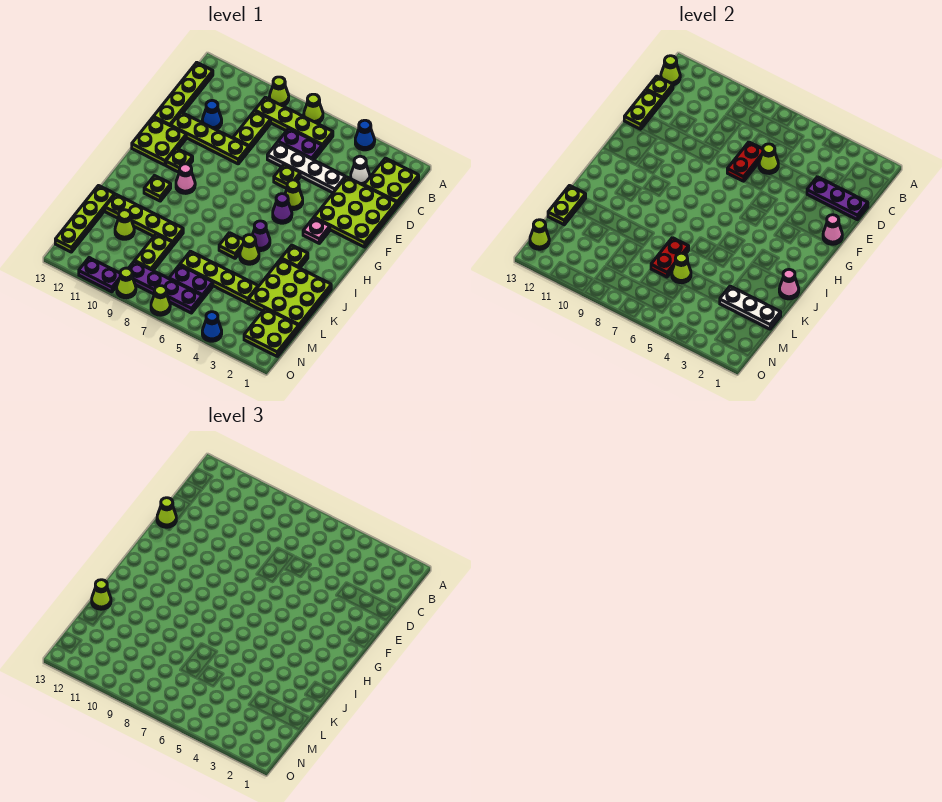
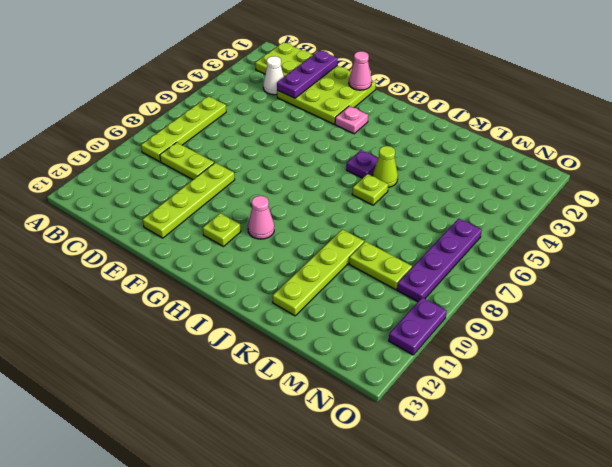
purple plate I5 level 1 -> purple cone I5 level 1
none -> blue cone A4 level 1
none -> lime cone A7 level 1
none -> lime cone A9 level 1
none -> lime plate B13:E13 level 1

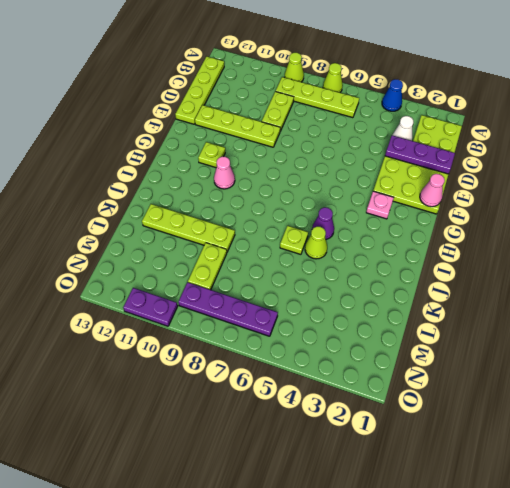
none -> purple plate C6:C7 level 1
none -> white plate D4:D7 level 1
none -> blue cone D11 level 1
none -> lime plate E6 level 1

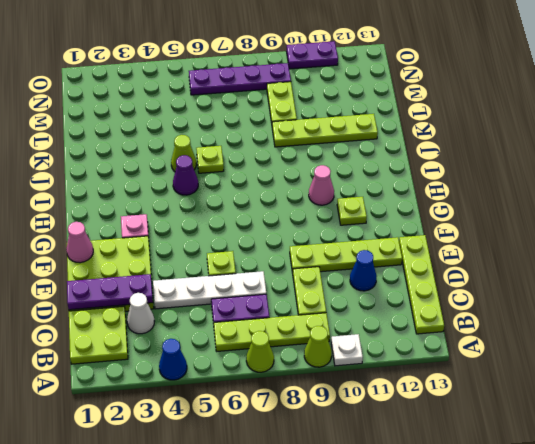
white plate A10 level 1 -> none
none -> lime cone F5 level 1
none -> lime plate F12:G13 level 1
none -> purple cone G5 level 1
none -> lime plate I3 level 1

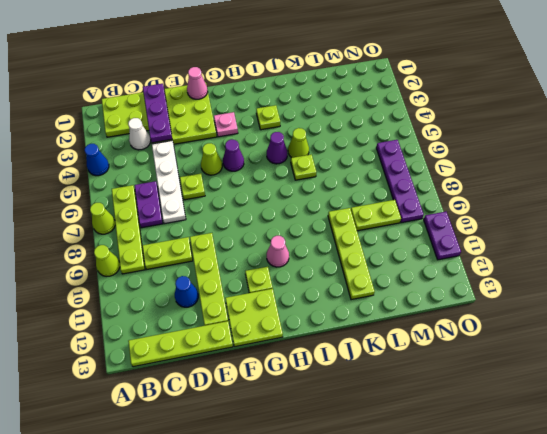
none -> lime plate I11 level 1
none -> lime plate J1:L3 level 1
none -> lime plate K13:N13 level 1
none -> lime plate L4:L7 level 1

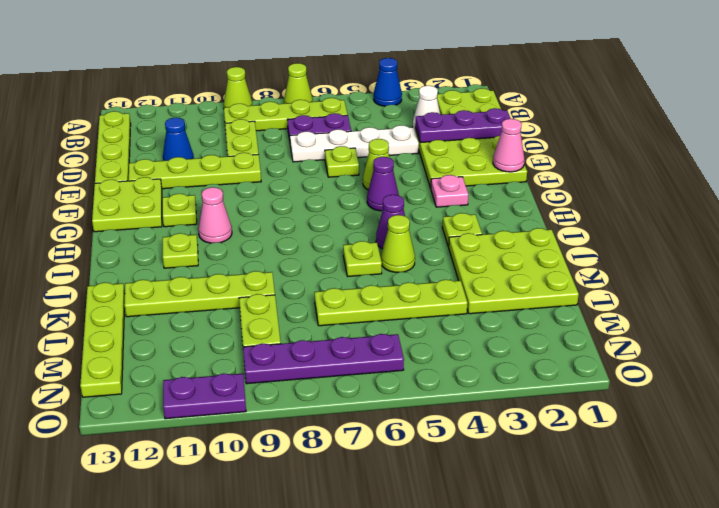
none -> lime cone L11 level 1
none -> lime plate M1:N2 level 1
none -> purple plate M6:M7 level 1
none -> blue cone O4 level 1

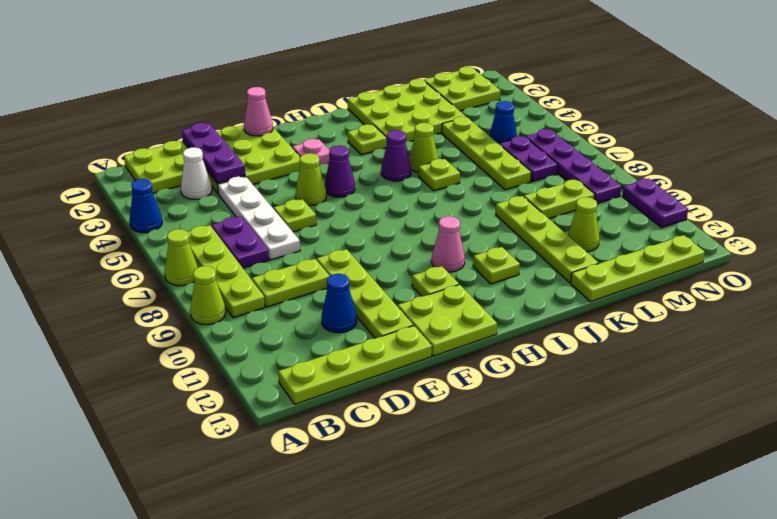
blue cone M5 level 1 -> blue cone O4 level 1
none -> lime cone O7 level 1
none -> lime cone O9 level 1
none -> lime cone B13 level 2
none -> lime plate C13 level 2

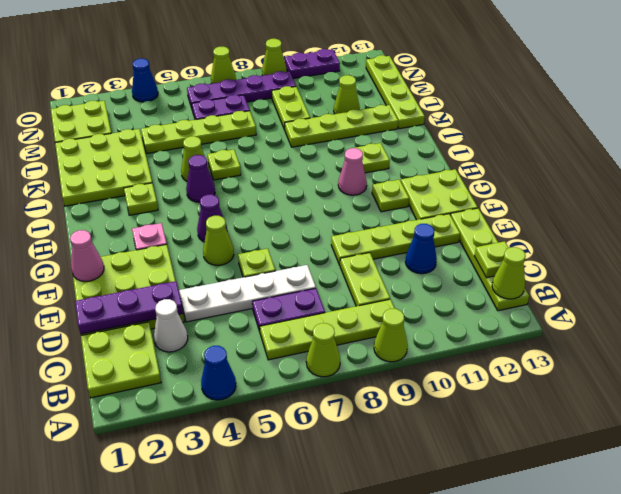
none -> lime cone D6 level 2
none -> red plate D7:E7 level 2
none -> lime plate D13:E13 level 2
none -> pink cone J1 level 2

